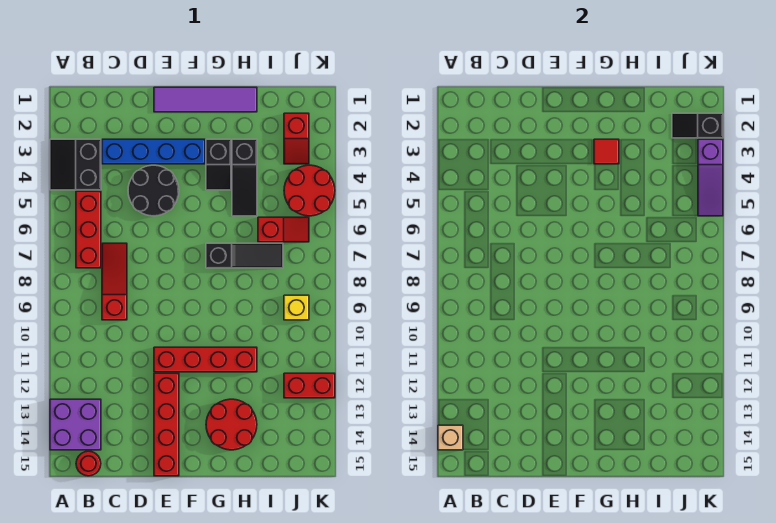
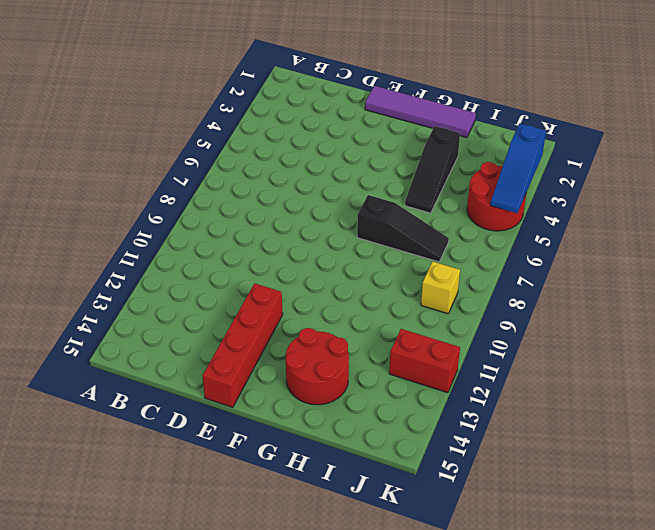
blue slope K3:K5 level 2 top 3 -> purple slope K3:K5 level 2 top 3
none -> black slope A3:B4 level 1 top B
none -> purple brick A13:B14 level 1
none -> red brick B5:B7 level 1

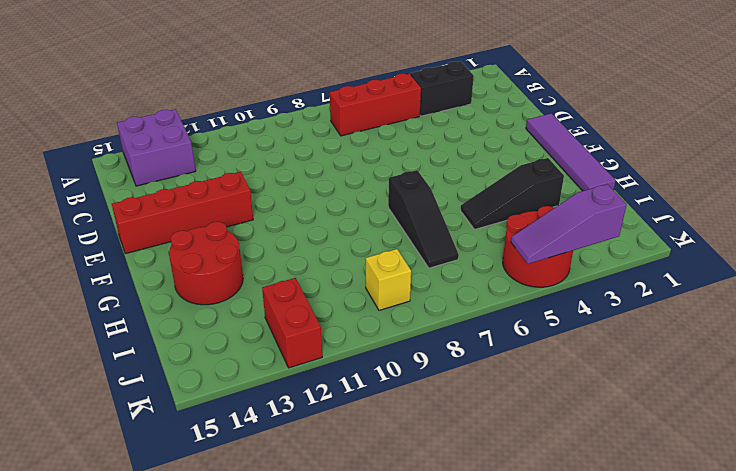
none -> red round brick B15 level 1
none -> blue brick C3:F3 level 1
none -> red slope C7:C9 level 1 top 9

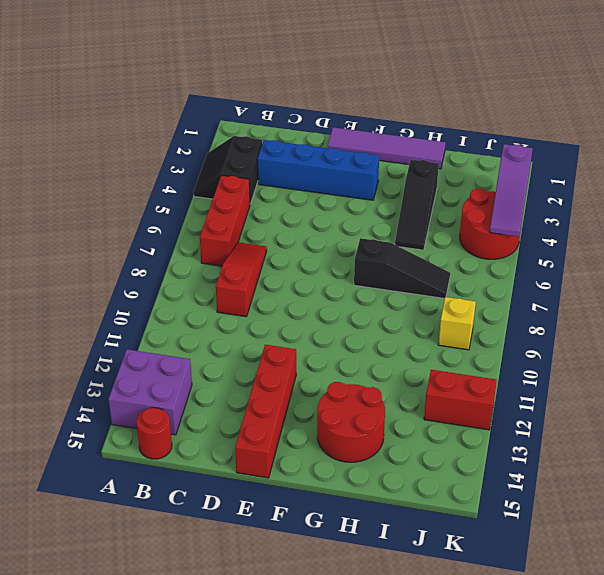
none -> black round brick D4:E5 level 1
none -> red brick E11:H11 level 1
none -> black slope G3:G4 level 1 top 3

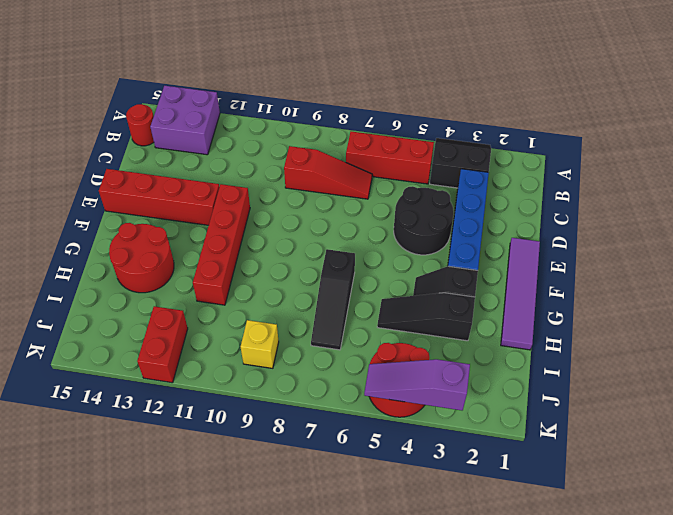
none -> red slope I6:J6 level 1 top I
none -> red slope J2:J3 level 1 top 2
none -> tan brick A14 level 2

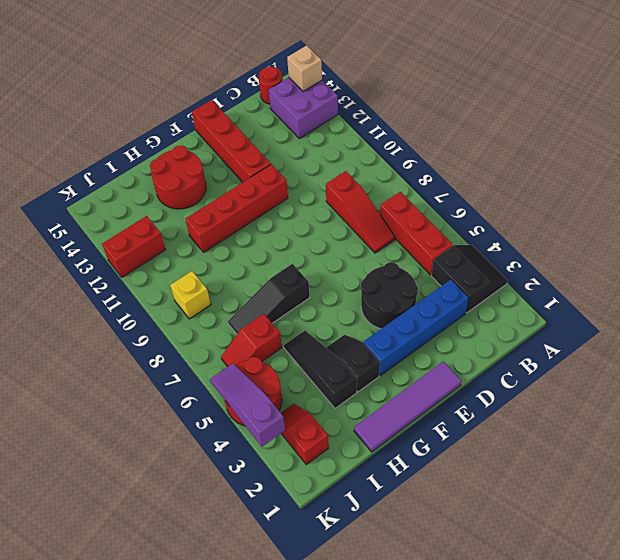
none -> red tile G3 level 2
none -> black slope J2:K2 level 2 top K

